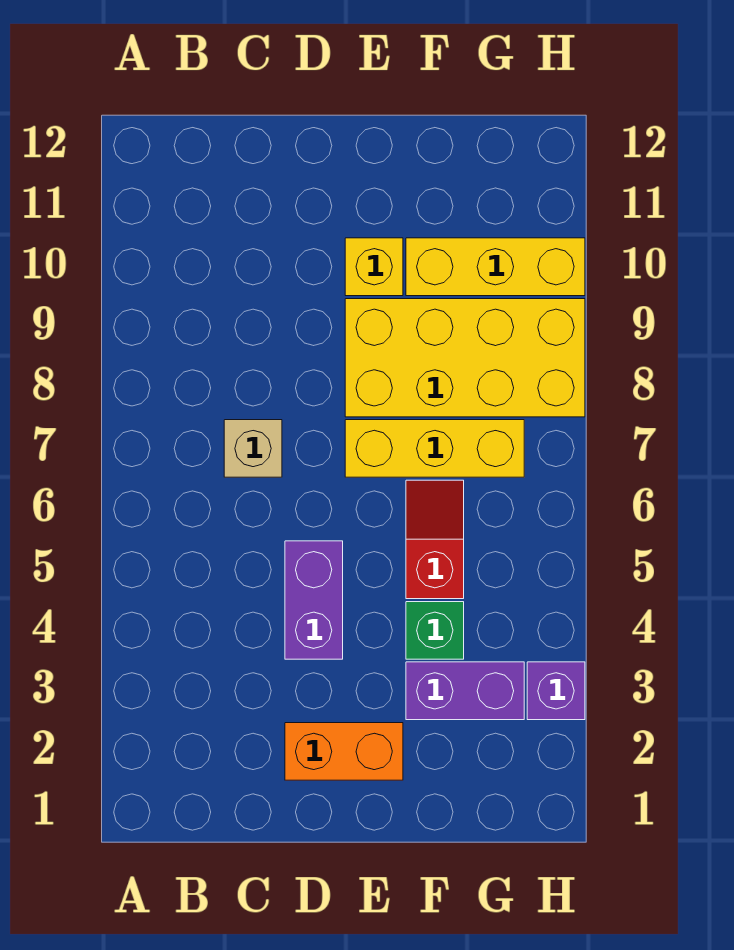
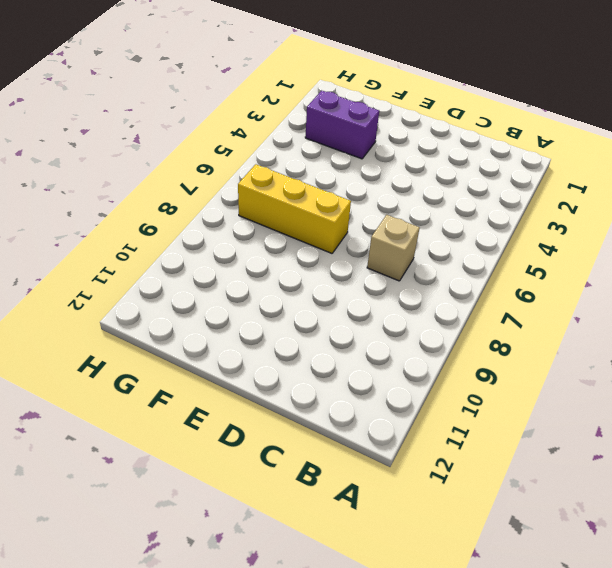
none -> orange brick D2:E2 level 1
none -> purple brick D4:D5 level 1

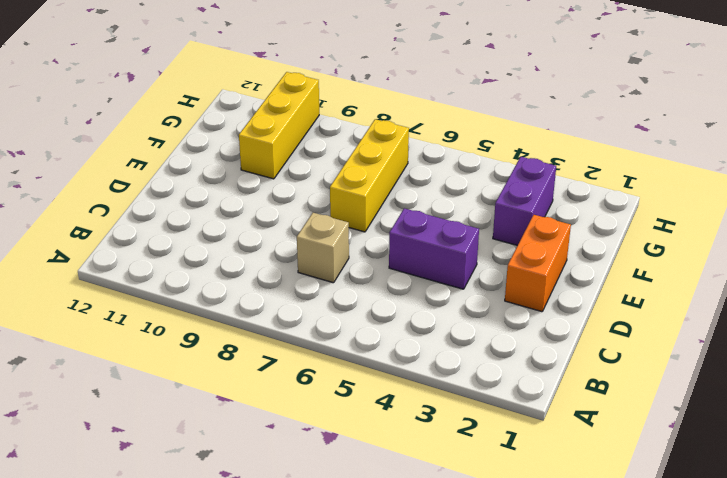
none -> yellow brick E8:H9 level 1
none -> yellow brick E10 level 1

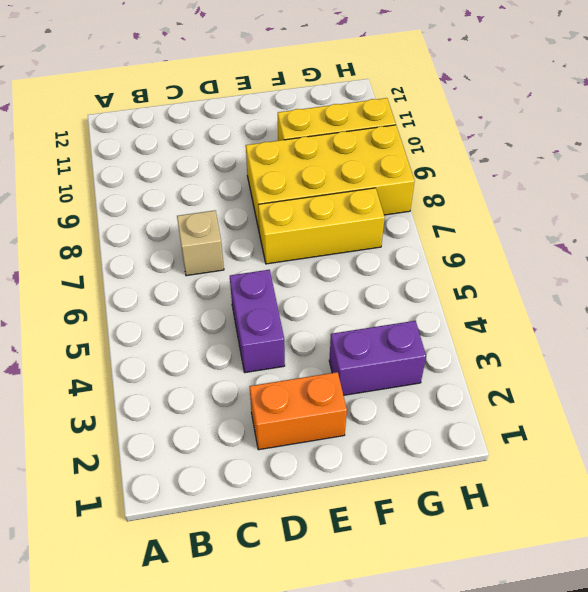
none -> yellow brick E10 level 1
none -> green brick F4 level 1

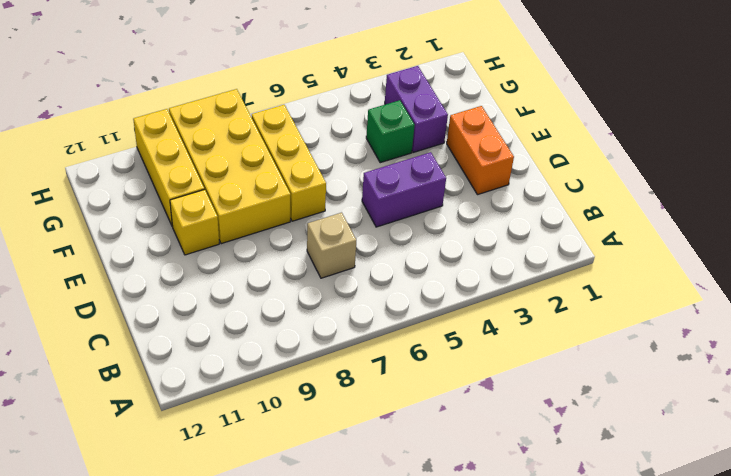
none -> red slope F5:F6 level 1 top 5
none -> purple brick H3 level 1

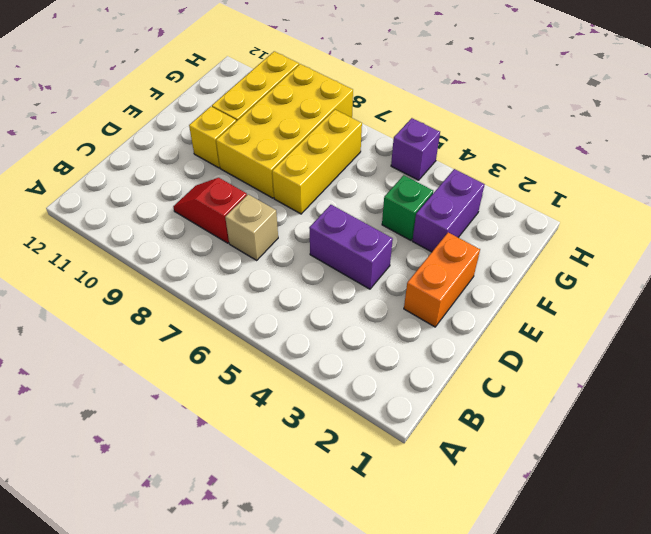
red slope C8:C9 level 1 top 8 -> red slope F5:F6 level 1 top 5
purple brick H5 level 1 -> purple brick H3 level 1

